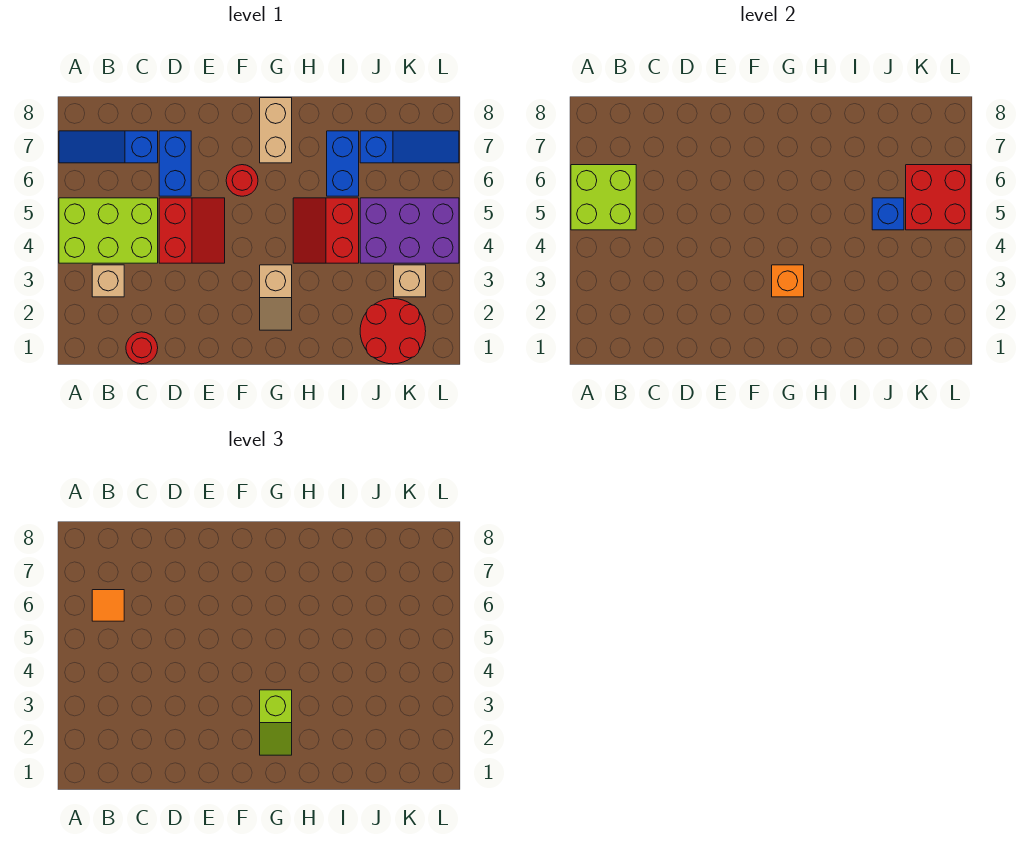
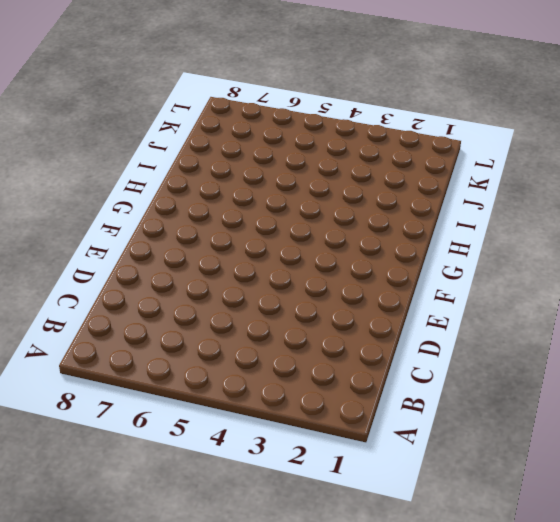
none -> lime brick A4:C5 level 1
none -> blue slope A7:C7 level 1 top C
none -> tan brick B3 level 1

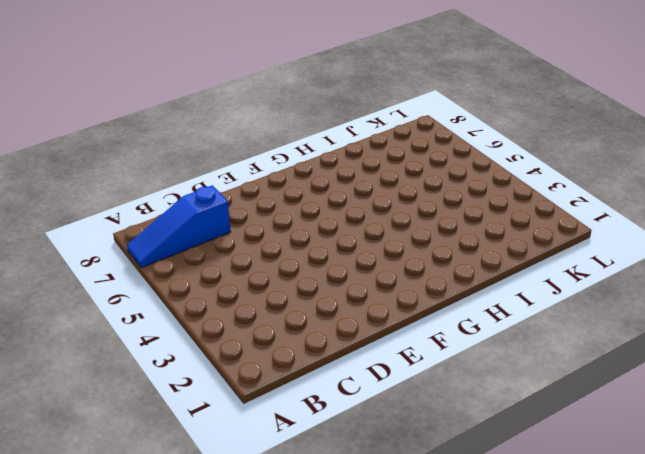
none -> lime brick A4:C5 level 1
none -> tan brick B3 level 1
none -> red round brick C1 level 1

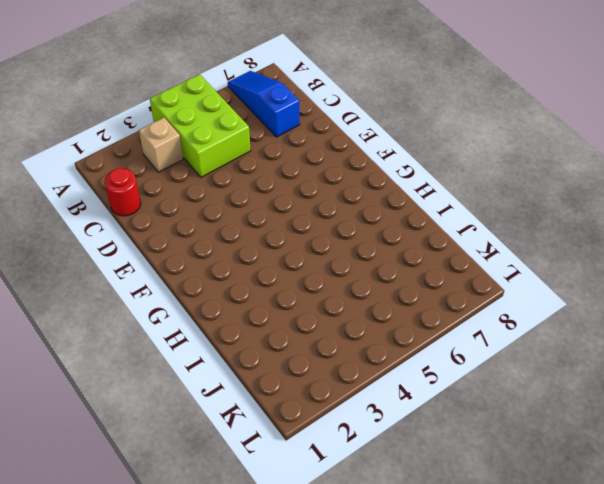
none -> red slope D4:E5 level 1 top D
none -> blue brick D6:D7 level 1
none -> red round brick F6 level 1

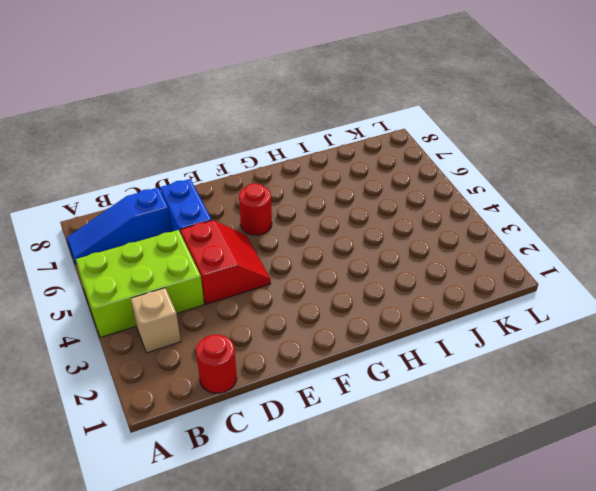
none -> tan slope G2:G3 level 1 top 3
none -> tan brick G7:G8 level 1
none -> red slope H4:I5 level 1 top I

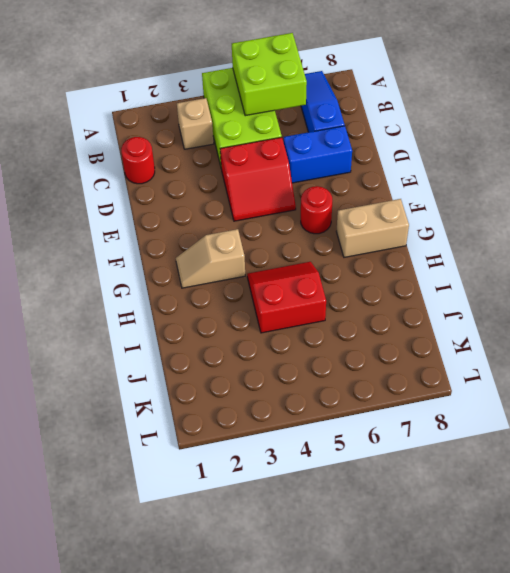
none -> blue brick I6:I7 level 1
none -> red round brick J1:K2 level 1
none -> purple brick J4:L5 level 1

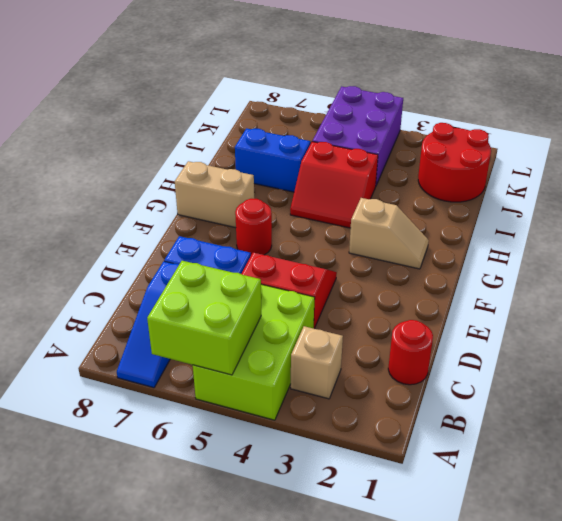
none -> blue slope J7:L7 level 1 top J
none -> tan brick K3 level 1
none -> orange brick G3 level 2

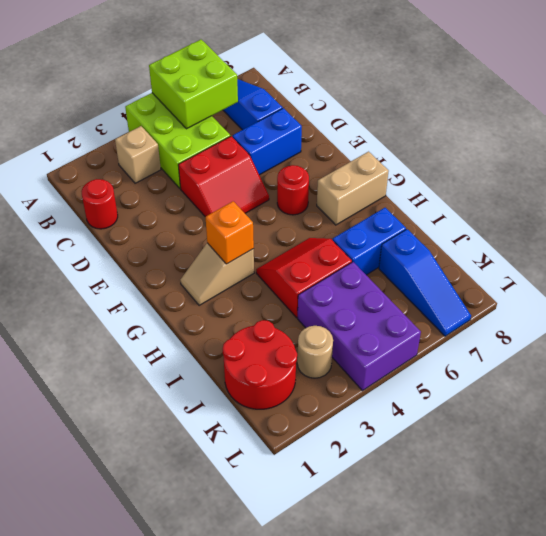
tan round brick K3 level 1 -> tan brick K3 level 1
none -> blue brick J5 level 2
none -> red brick K5:L6 level 2
none -> orange tile B6 level 3

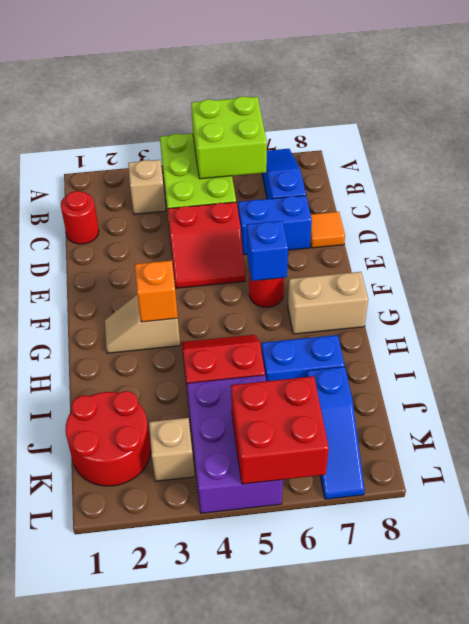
orange tile D8 level 1 -> orange tile B6 level 3
blue brick F6 level 2 -> blue brick J5 level 2
none -> lime slope G2:G3 level 3 top 3

